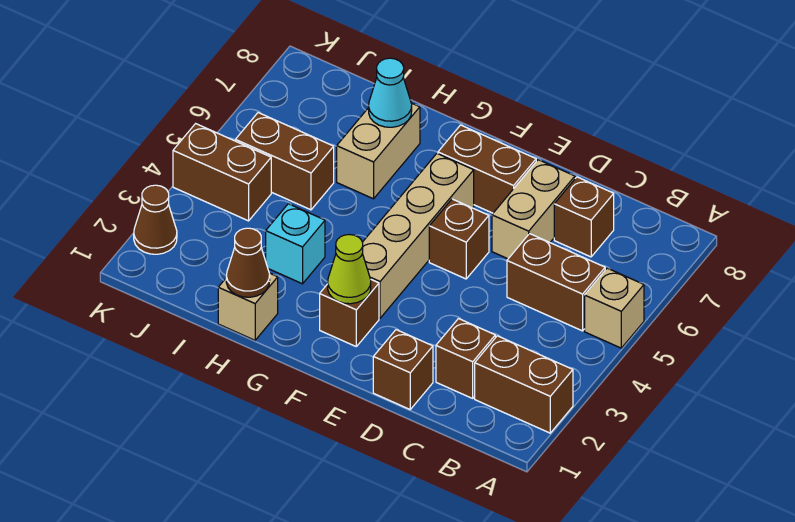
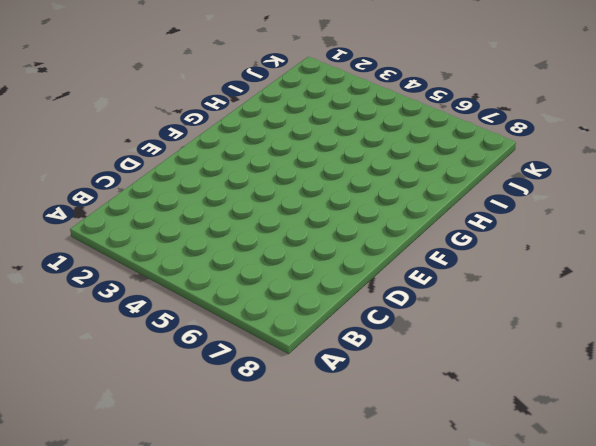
none -> brown brick A2:B2 level 1
none -> tan brick A5 level 1
none -> brown brick B5:C5 level 1

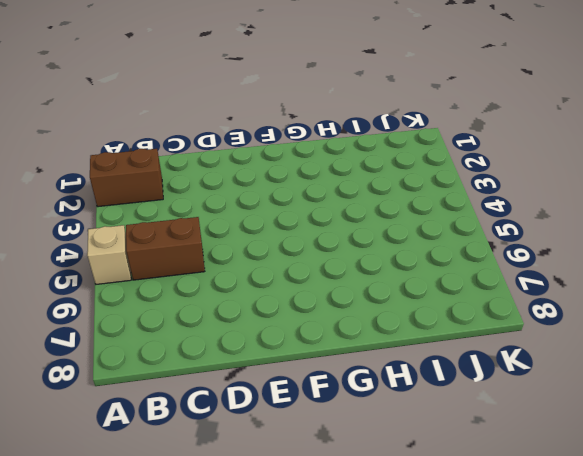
none -> brown brick C2 level 1
none -> brown brick C7 level 1
none -> brown brick D1 level 1

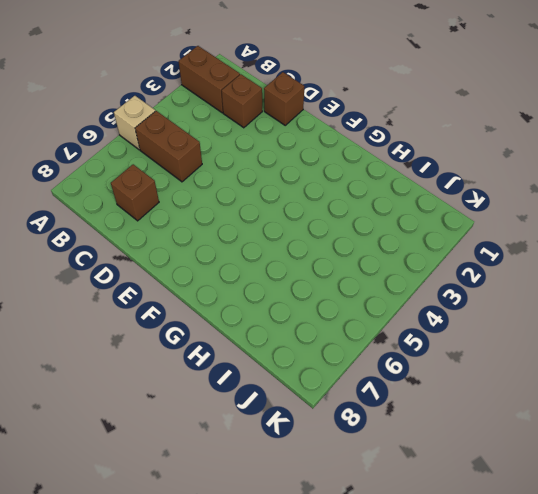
none -> tan brick D6:D7 level 1
none -> brown brick E5 level 1
none -> brown brick E7:F7 level 1

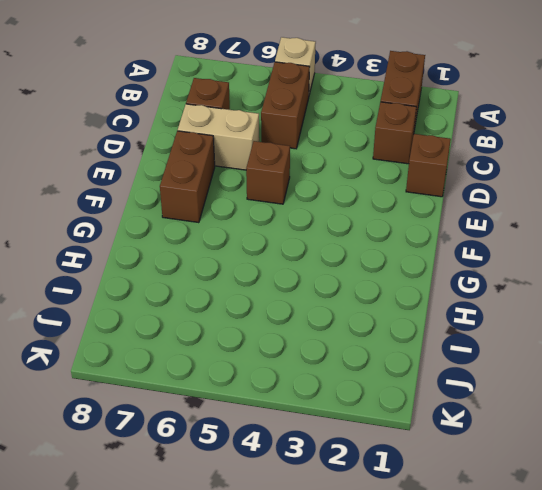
none -> brown brick F2 level 1
none -> tan brick F3:F6 level 1
none -> tan brick H1 level 1

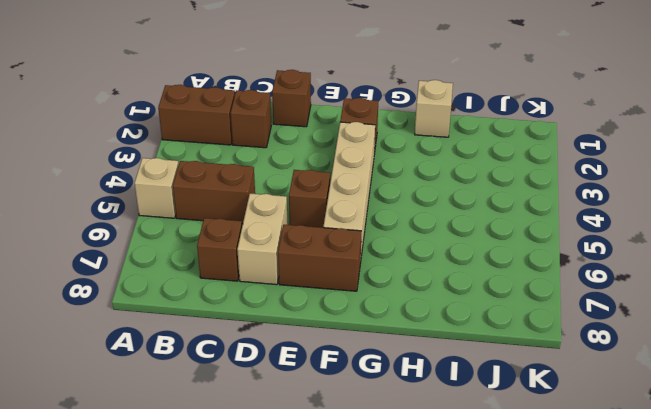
none -> cyan brick H3 level 1
none -> tan brick H6:H7 level 1
none -> brown brick I5:J5 level 1

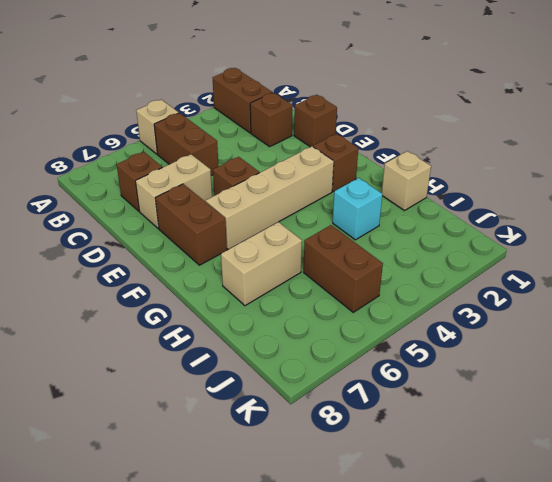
none -> brown brick J4:K4 level 1
none -> brown cone K2 level 1
none -> lime cone F2 level 2

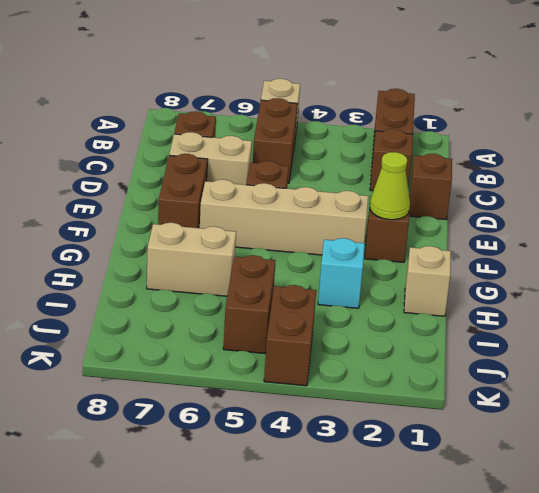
none -> brown cone K2 level 1
none -> brown cone H1 level 2
none -> cyan cone H7 level 2

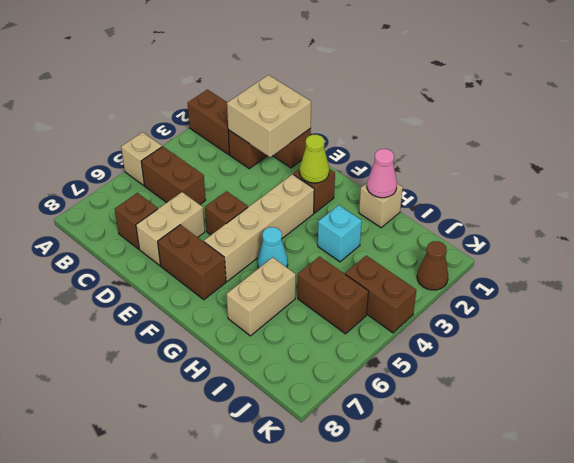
tan brick C1:D2 level 2 -> none
cyan cone G5 level 1 -> cyan cone H7 level 2
pink cone H1 level 2 -> brown cone H1 level 2

